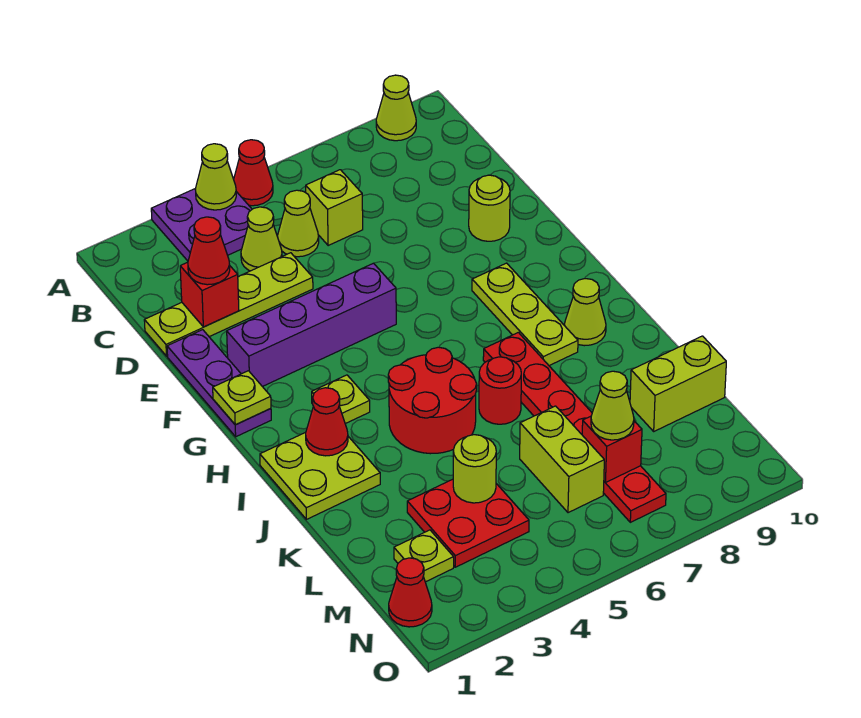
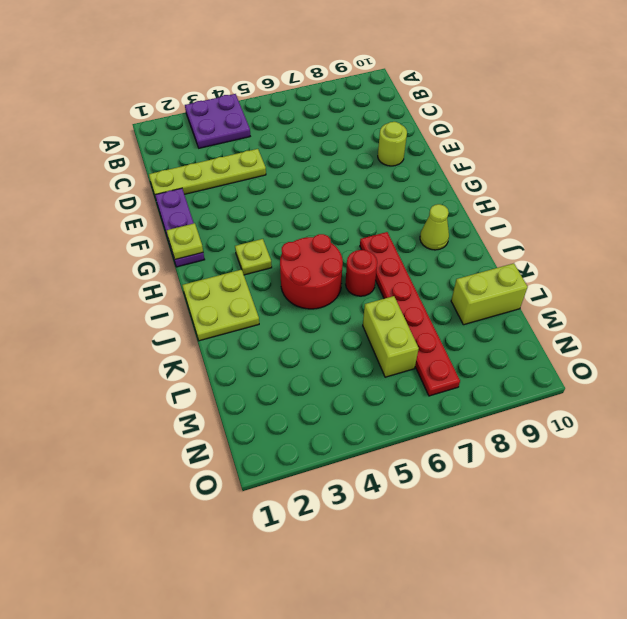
none -> red cone A5 level 1
none -> lime cone A9 level 1
none -> lime cone C4 level 1
none -> lime cone C5 level 1

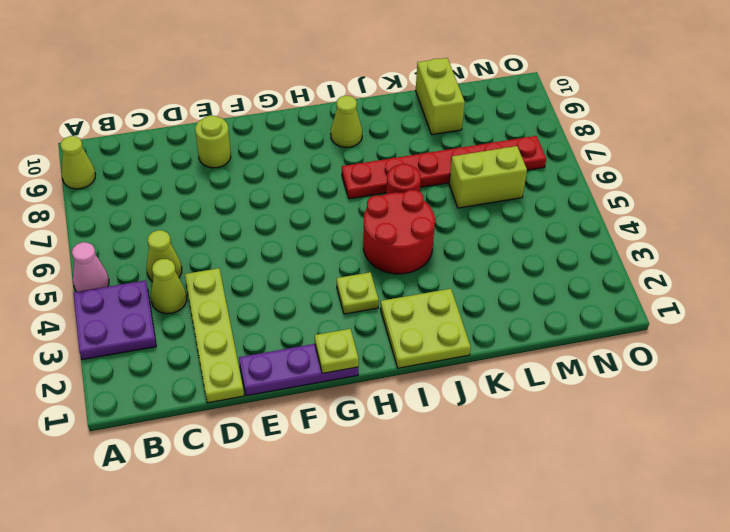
pink cone A5 level 1 -> red cone A5 level 1
none -> lime brick C6 level 1
none -> purple brick F2:F5 level 1
none -> lime plate G8:I8 level 1
none -> red plate L3:M4 level 1

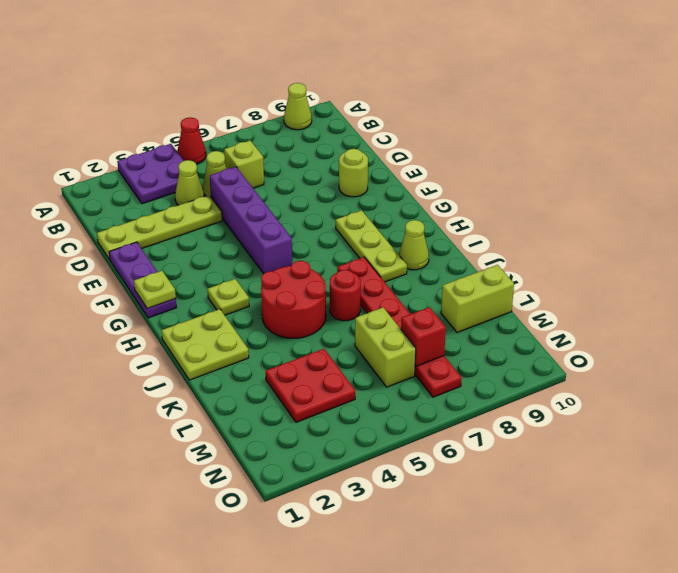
purple brick D5:G5 level 1 -> purple brick F2:F5 level 1
none -> lime plate M2 level 1
none -> red cone N1 level 1
none -> lime cone A4 level 2
none -> red brick D2 level 2

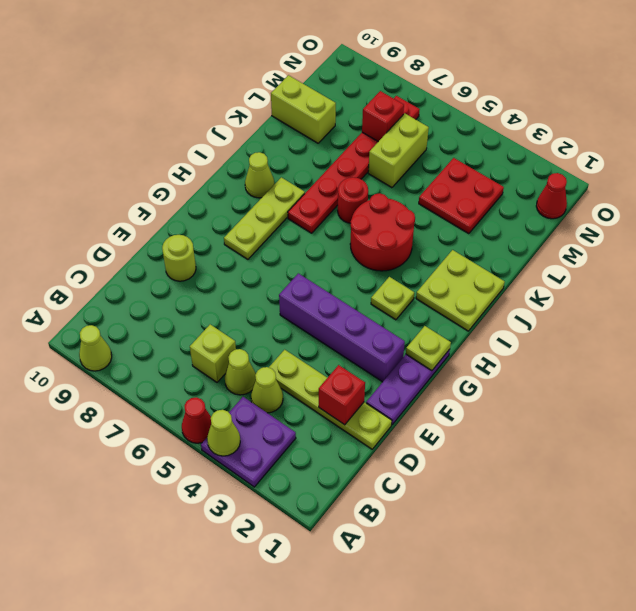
none -> lime plate M2 level 1
none -> red cone I2 level 2
none -> lime round brick L4 level 2
none -> red cone D2 level 3

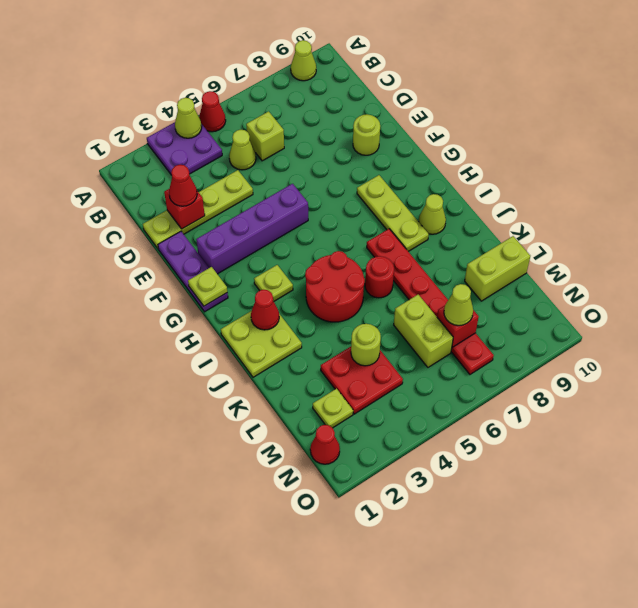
none -> lime cone C4 level 1

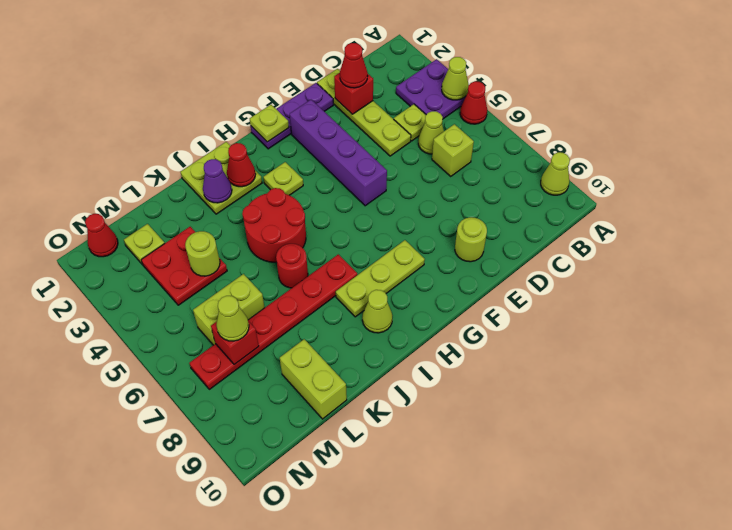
lime plate C4 level 1 -> lime cone C4 level 1
purple cone J2 level 2 -> none

